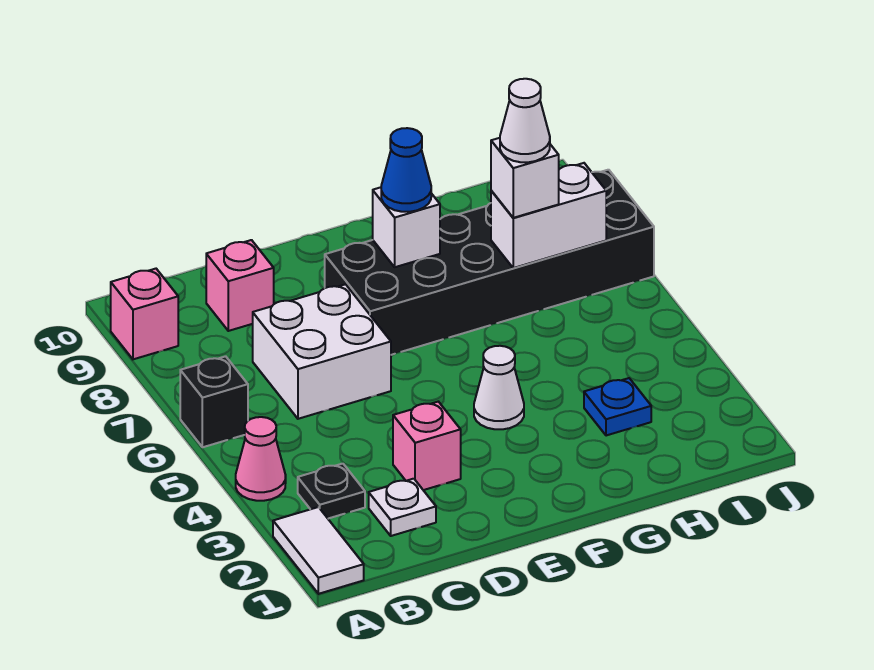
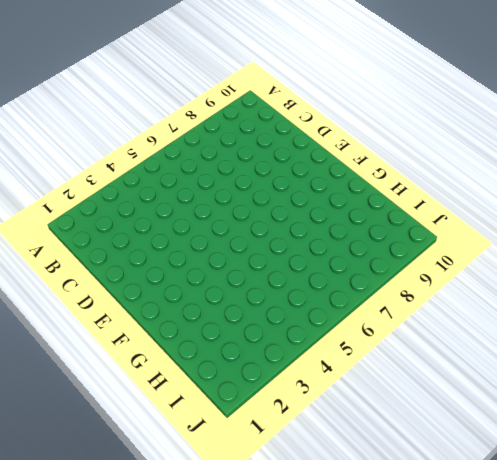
none -> white tile A1:A2 level 1
none -> pink cone A4 level 1
none -> black brick A6 level 1

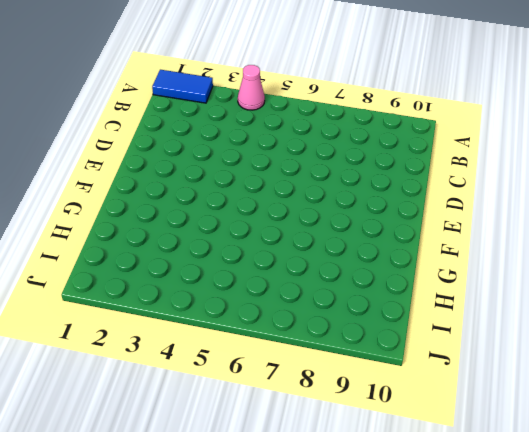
blue tile A1:A2 level 1 -> white tile A1:A2 level 1
none -> black brick A6 level 1
none -> pink brick A9 level 1
none -> black plate B3 level 1

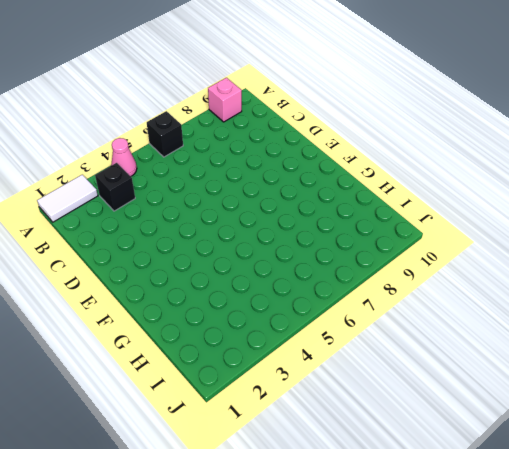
black brick B3 level 1 -> black plate B3 level 1
none -> white plate C2 level 1
none -> white brick C6:D7 level 1
none -> pink brick C9 level 1

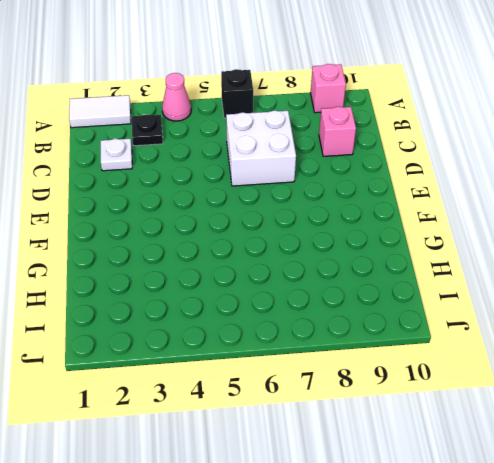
none -> pink brick D3 level 1
none -> black brick E7:J8 level 1
none -> white cone F4 level 1

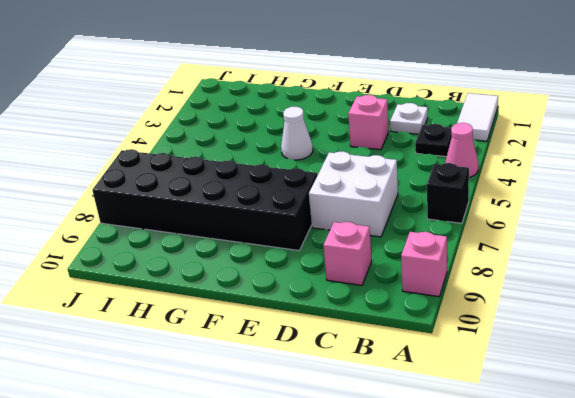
none -> blue plate H3 level 1
none -> white brick F8 level 2
none -> white brick H7:I7 level 2

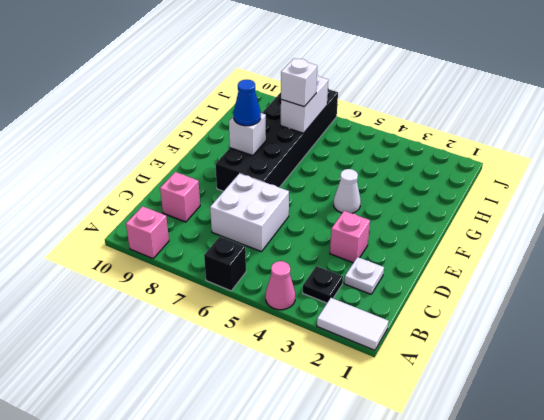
none -> blue plate H3 level 1
none -> white cone H7 level 4

